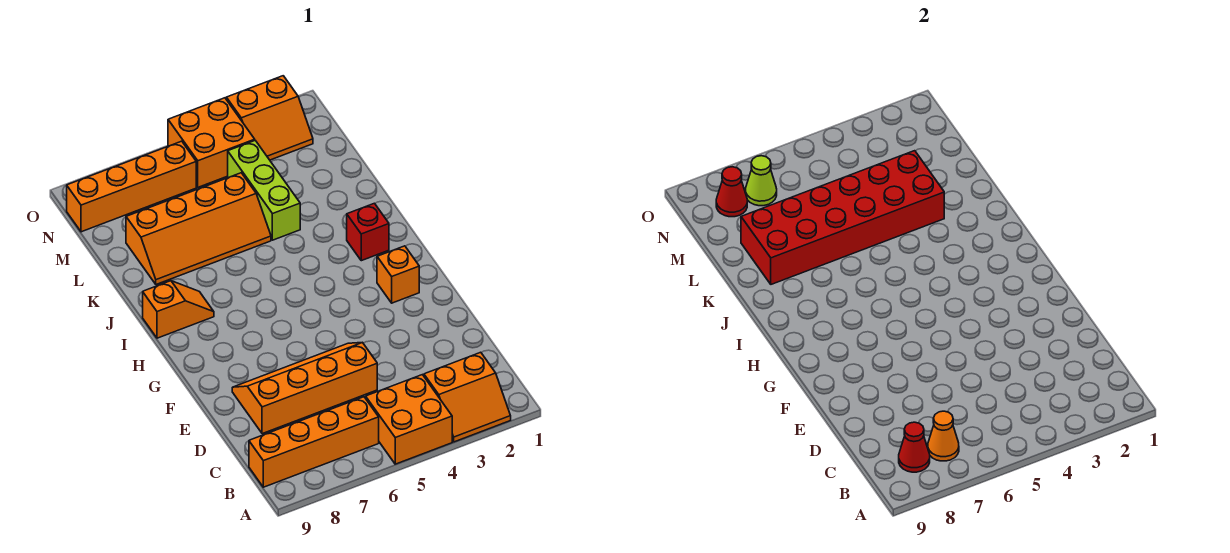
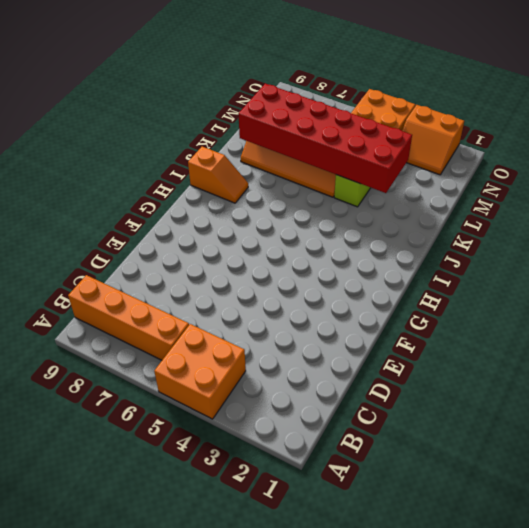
none -> orange slope A2:B3 level 1 top B
none -> orange slope D5:E8 level 1 top D
none -> orange brick G2 level 1

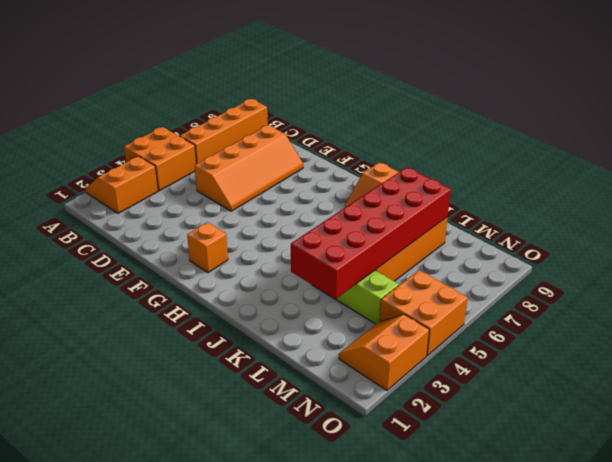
none -> red brick I2 level 1
none -> orange brick N6:N9 level 1
none -> orange cone B7 level 2

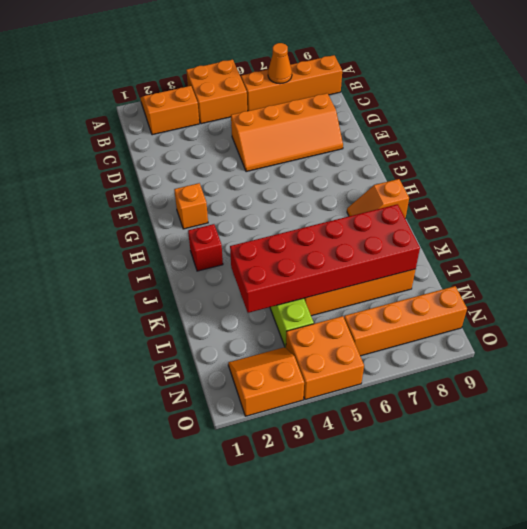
none -> red cone B8 level 2
none -> lime cone N7 level 2
none -> red cone N8 level 2

